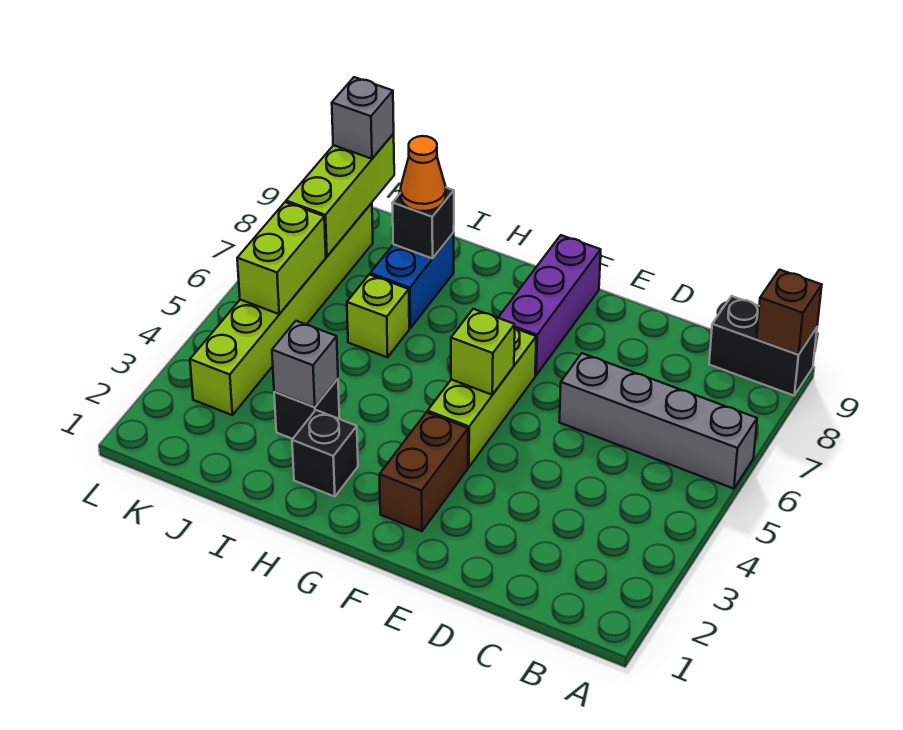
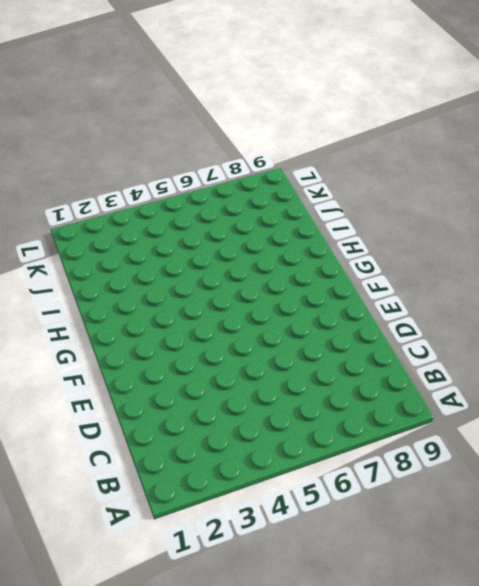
none -> grey brick A6:D6 level 1
none -> black brick A9:B9 level 1
none -> brown brick F2:F3 level 1

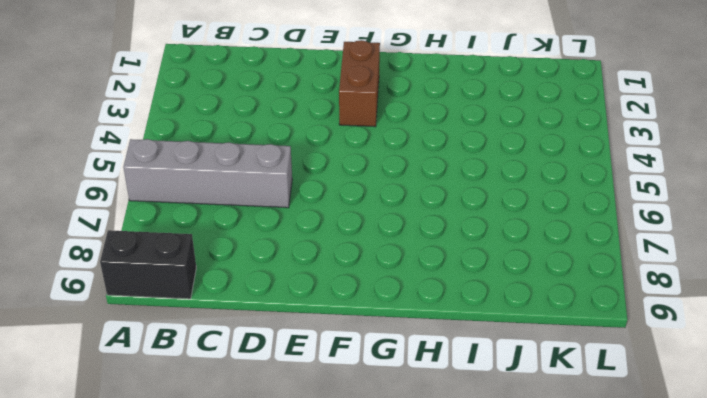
none -> lime brick F4:F6 level 1
none -> purple brick F7:F9 level 1
none -> black brick H2 level 1

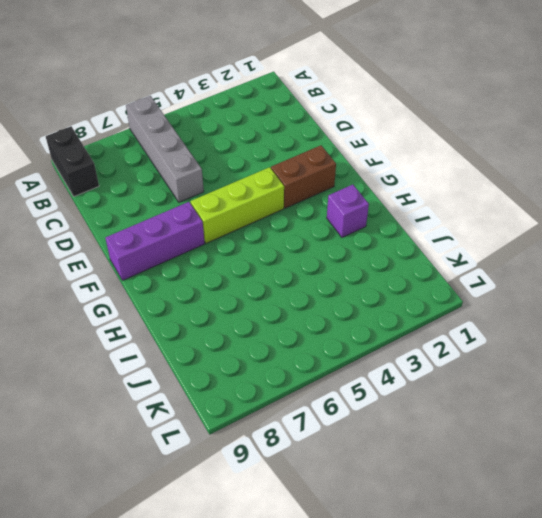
purple brick H2 level 1 -> black brick H2 level 1
none -> black brick I3 level 1
none -> lime brick I6 level 1
none -> blue brick I7:I8 level 1

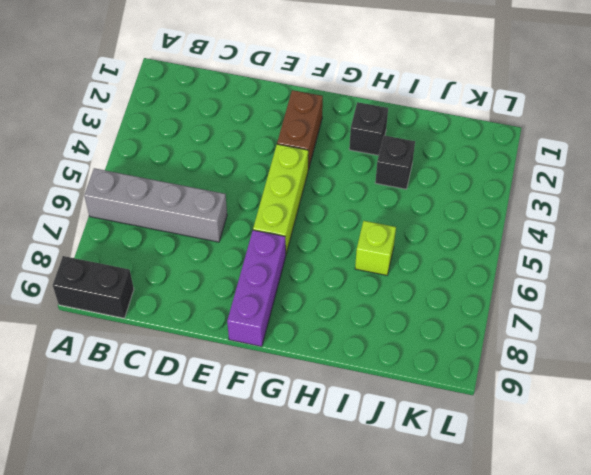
none -> blue brick I7:I8 level 1
none -> lime brick K3:K8 level 1
none -> brown brick A9 level 2

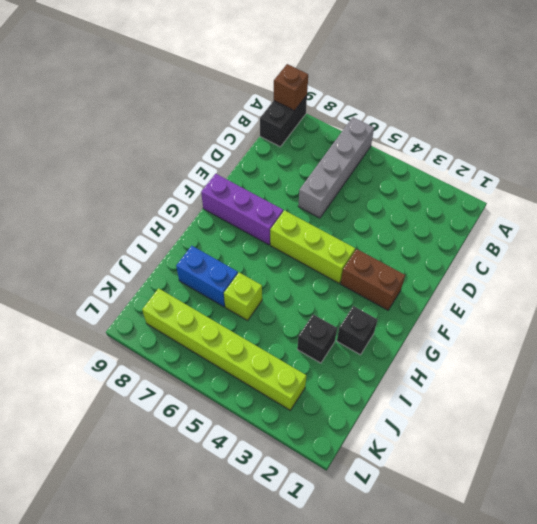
none -> lime brick F5 level 2
none -> grey brick I3 level 2
none -> black brick I8 level 2

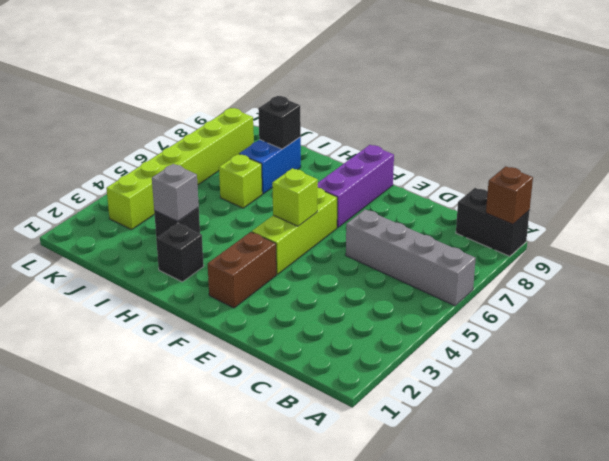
none -> lime brick K5:K6 level 2
none -> lime brick K7:K9 level 2
none -> orange cone I8 level 3

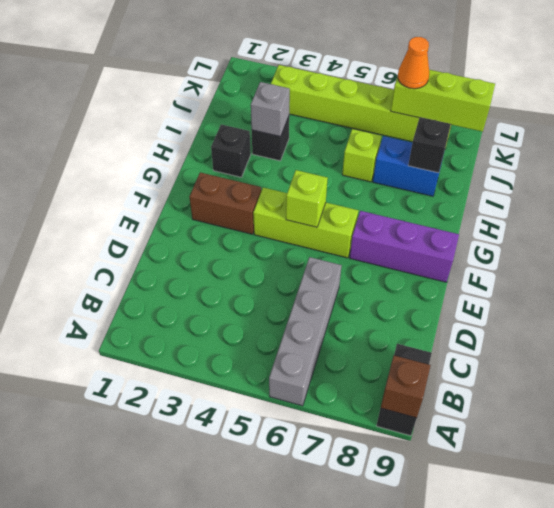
orange cone K7 level 3 -> orange cone I8 level 3
none -> lime brick K5:K6 level 2
none -> grey brick K9 level 3

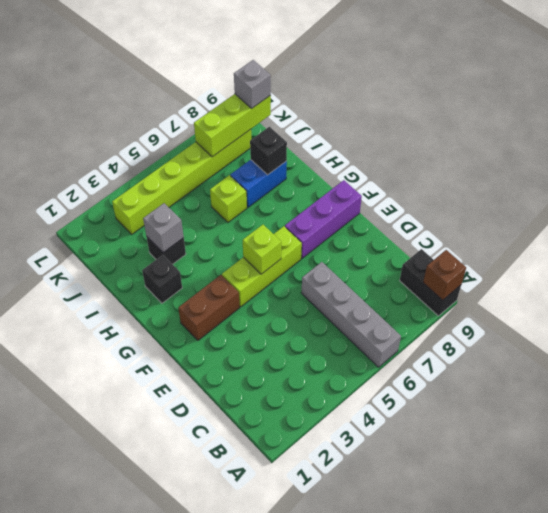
none -> lime brick K5:K6 level 2
none -> orange cone I8 level 3

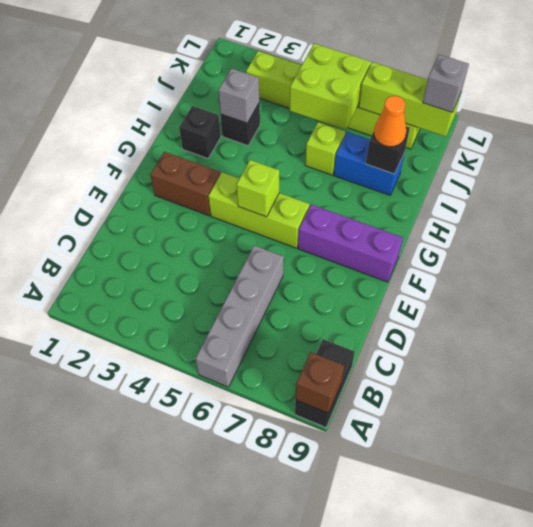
lime brick J5:K6 level 2 -> lime brick K5:K6 level 2

